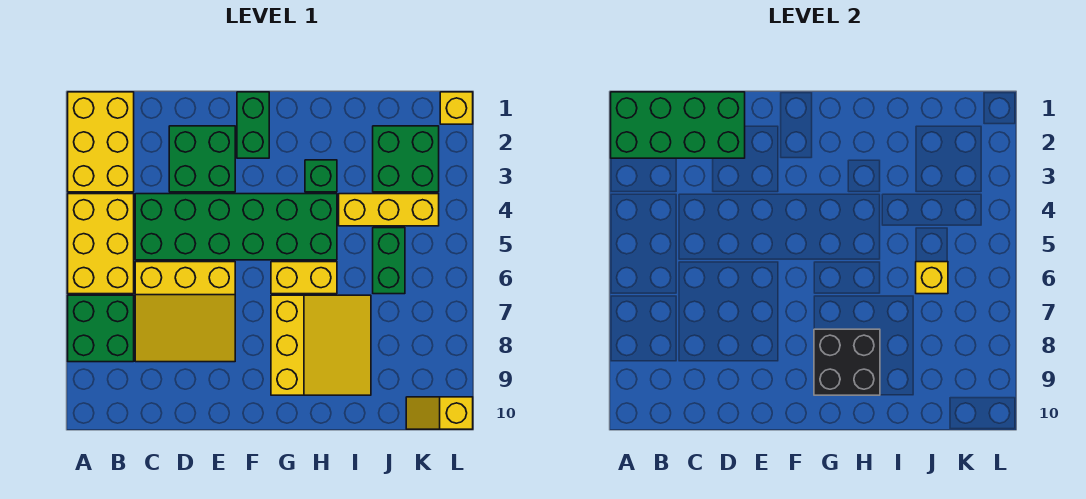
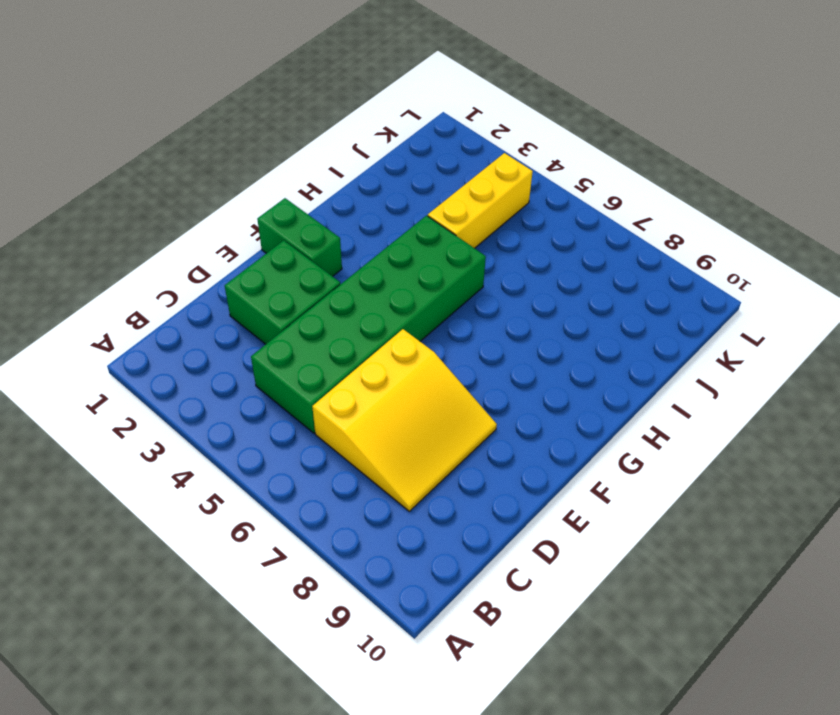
none -> yellow brick A1:B3 level 1
none -> yellow brick A4:B6 level 1
none -> green brick A7:B8 level 1

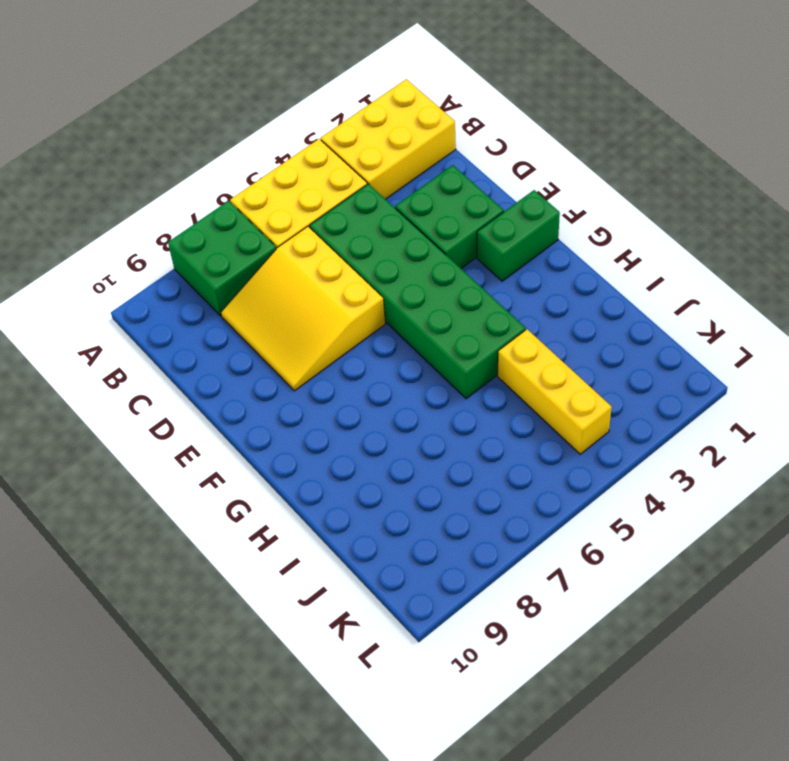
none -> yellow brick G6:H6 level 1
none -> yellow slope G7:I9 level 1 top G
none -> green brick H3 level 1

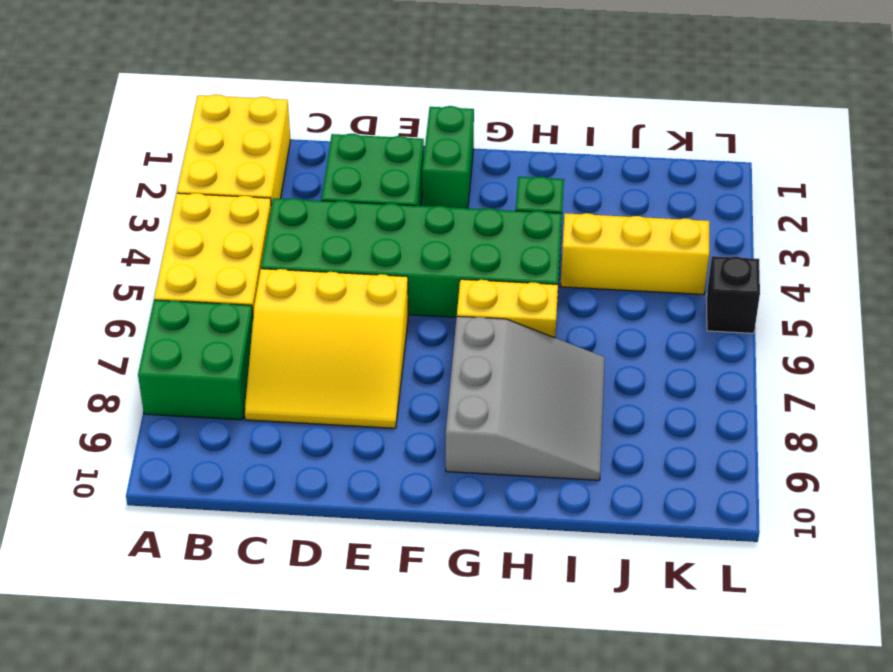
grey slope G7:I9 level 1 top G -> yellow slope G7:I9 level 1 top G
black brick L5 level 1 -> none
none -> green brick J2:K3 level 1
none -> green brick J5:J6 level 1
none -> yellow slope K10:L10 level 1 top L

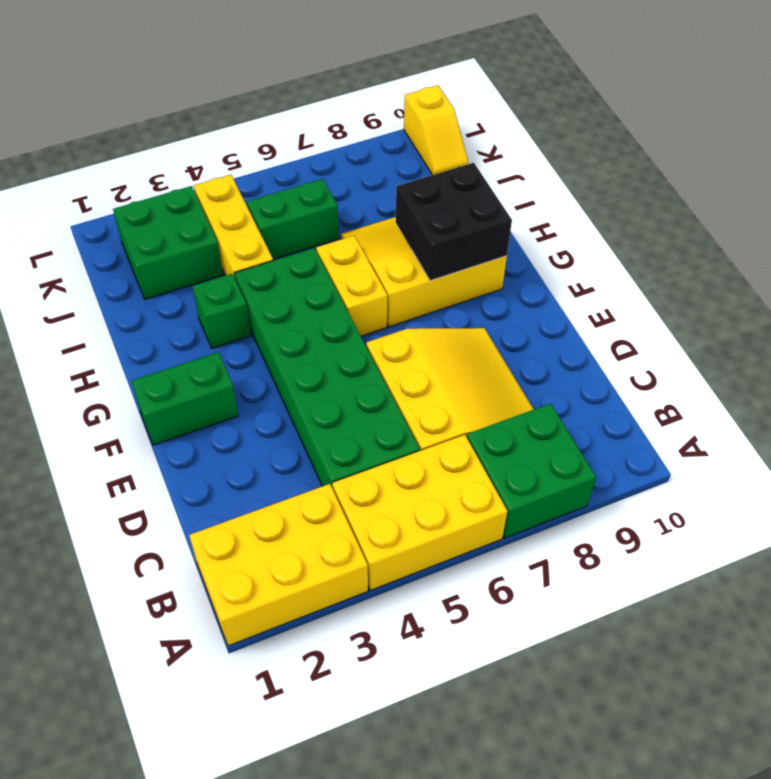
none -> green brick D2:E3 level 1
none -> yellow brick L1 level 1
none -> green brick A1:D2 level 2

